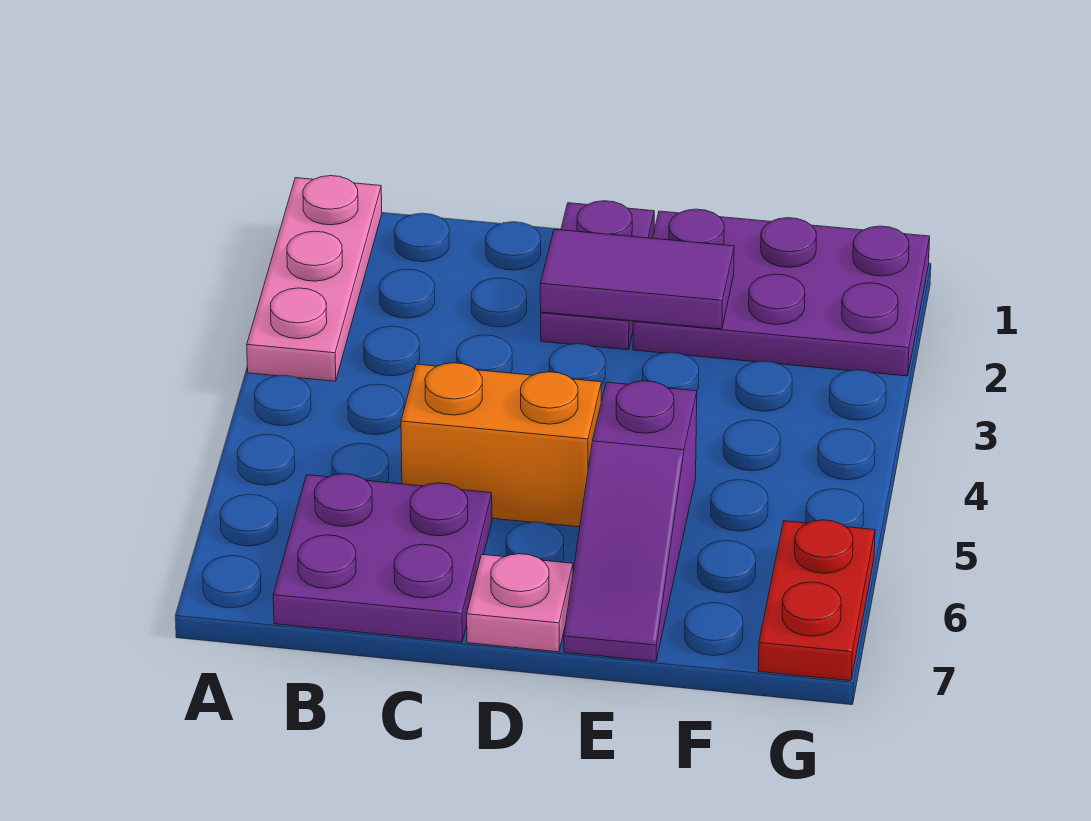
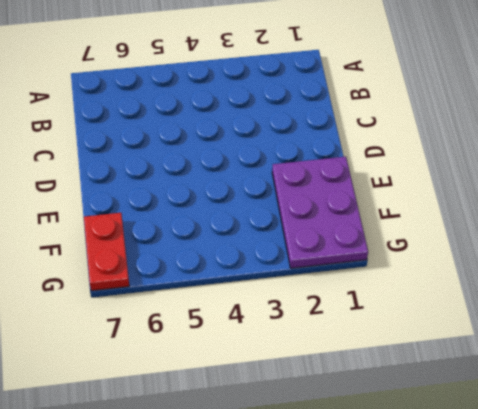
red plate F7:G7 level 1 -> red plate G6:G7 level 1
none -> pink plate A1:A3 level 1
none -> purple plate B6:C7 level 1

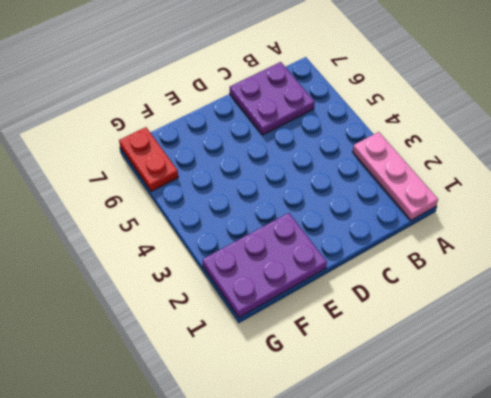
none -> orange brick C5:D5 level 1
none -> purple plate D1:D2 level 1

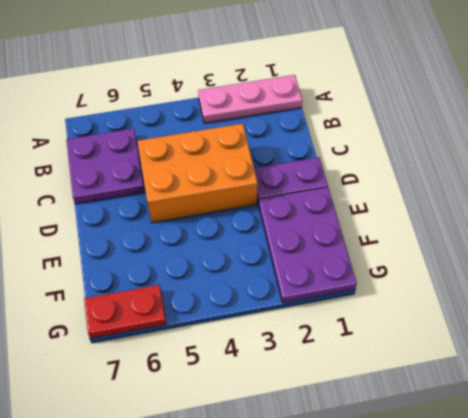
orange brick C3:D5 level 1 -> orange brick C5:D5 level 1
none -> pink plate D7 level 1
none -> purple slope E5:E7 level 1 top 5

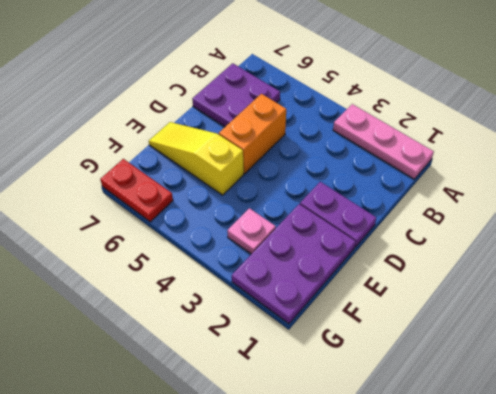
yellow slope E5:E7 level 1 top 5 -> purple slope E5:E7 level 1 top 5
pink plate F3 level 1 -> pink plate D7 level 1
none -> purple tile D2:E2 level 2

